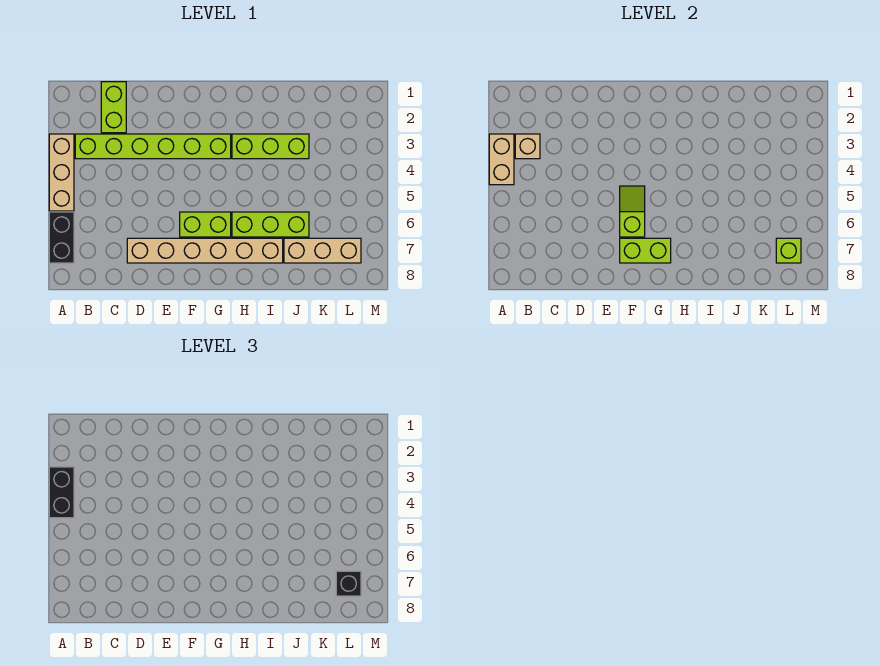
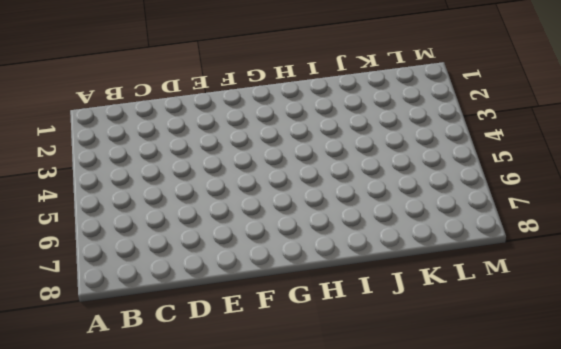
none -> tan brick A3:A5 level 1
none -> black brick A6:A7 level 1
none -> lime brick B3:G3 level 1

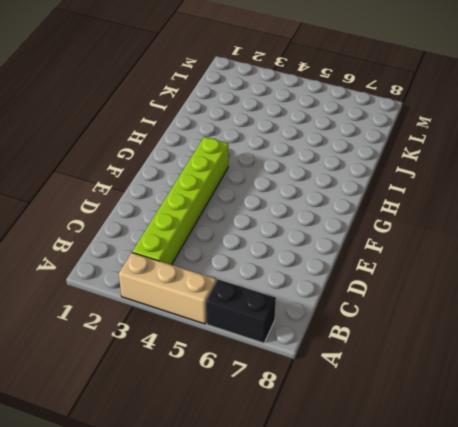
none -> lime brick C1:C2 level 1
none -> tan brick D7:I7 level 1
none -> lime brick F6:G6 level 1

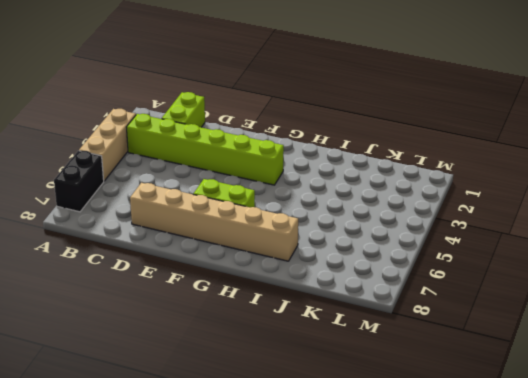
none -> lime brick H3:J3 level 1
none -> lime brick H6:J6 level 1
none -> tan brick J7:L7 level 1

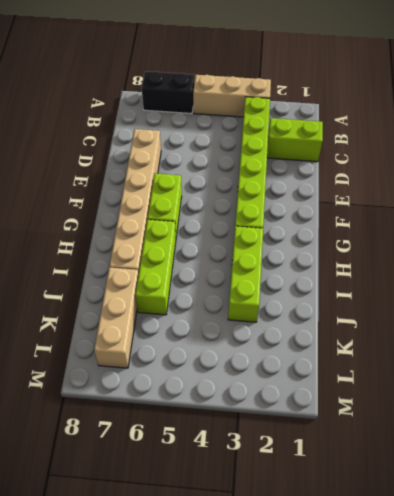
none -> tan brick A3:A4 level 2
none -> tan brick B3 level 2
none -> lime slope F5:F6 level 2 top 6

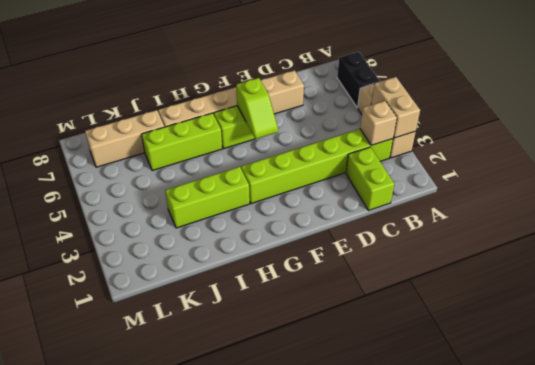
none -> lime brick F7:G7 level 2
none -> lime brick L7 level 2
none -> black brick A3:A4 level 3

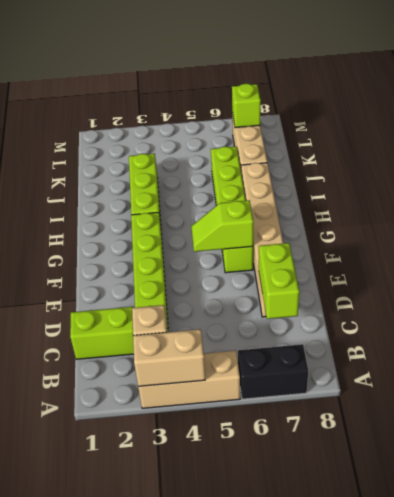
lime brick C7:D7 level 2 -> lime brick F7:G7 level 2
none -> black brick A3:A4 level 3
none -> black brick L7 level 3

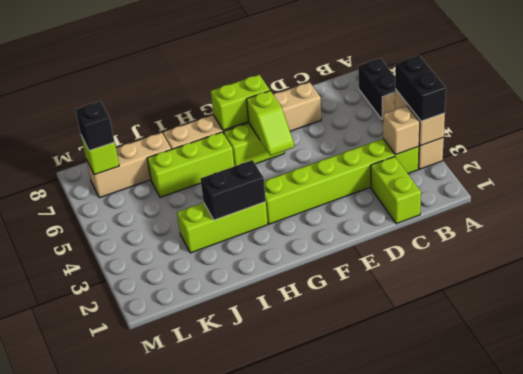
black brick H3:I3 level 2 -> none

